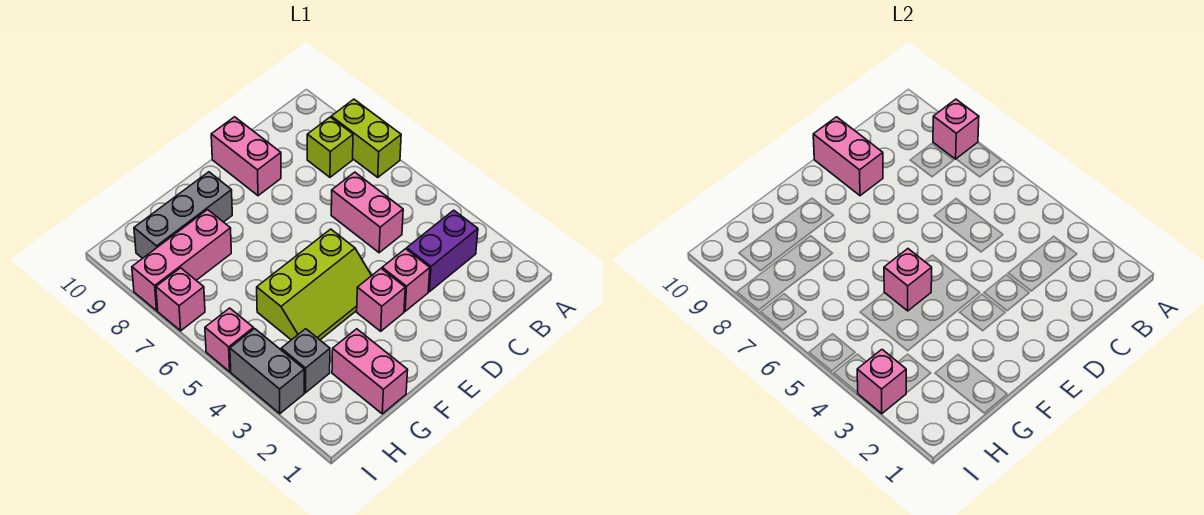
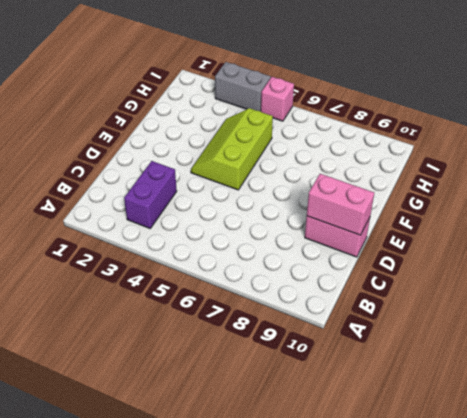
none -> lime brick A7:A8 level 1
none -> lime brick B8 level 1
none -> pink brick C5:C6 level 1

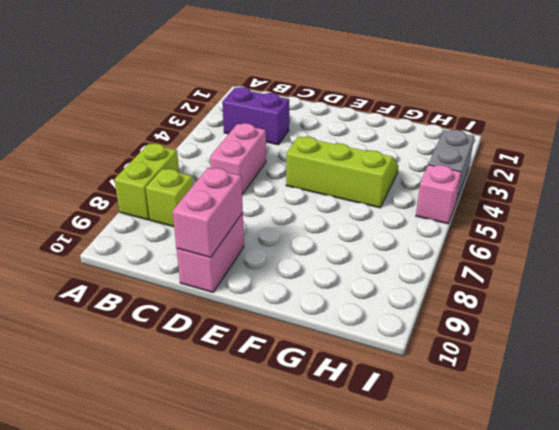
none -> pink brick D3 level 1
none -> pink brick E3 level 1
none -> grey brick F9:H9 level 1

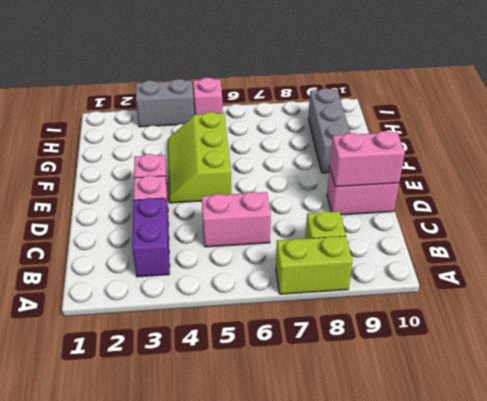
none -> pink brick G1:G2 level 1
none -> pink brick G8:I8 level 1
none -> grey brick H3 level 1

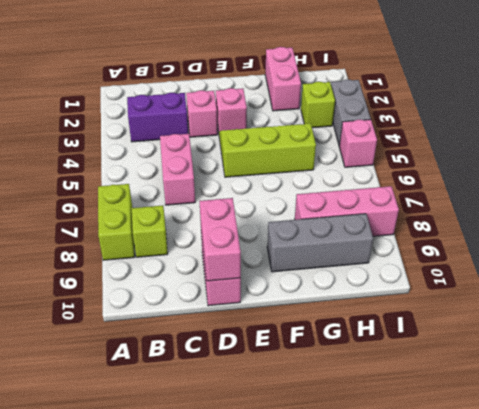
lime brick H3 level 1 -> grey brick H3 level 1
none -> pink brick I7 level 1
none -> pink brick A8 level 2
none -> pink brick F5 level 2

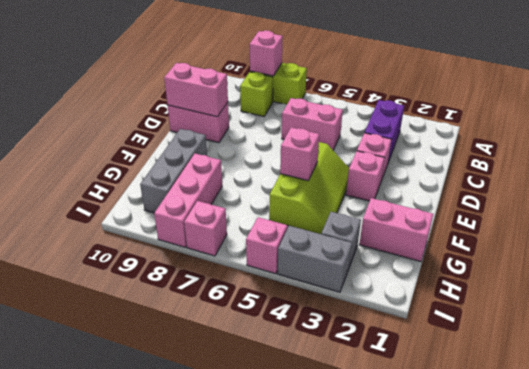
none -> pink brick I3 level 2

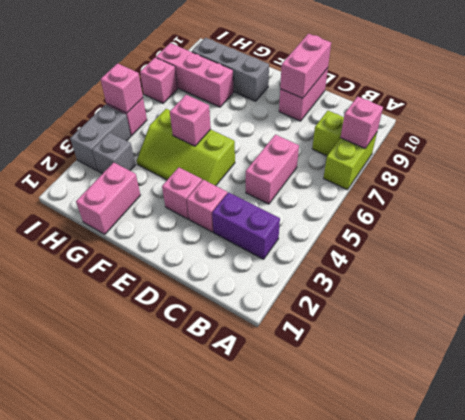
pink brick I5 level 2 -> pink brick I3 level 2

